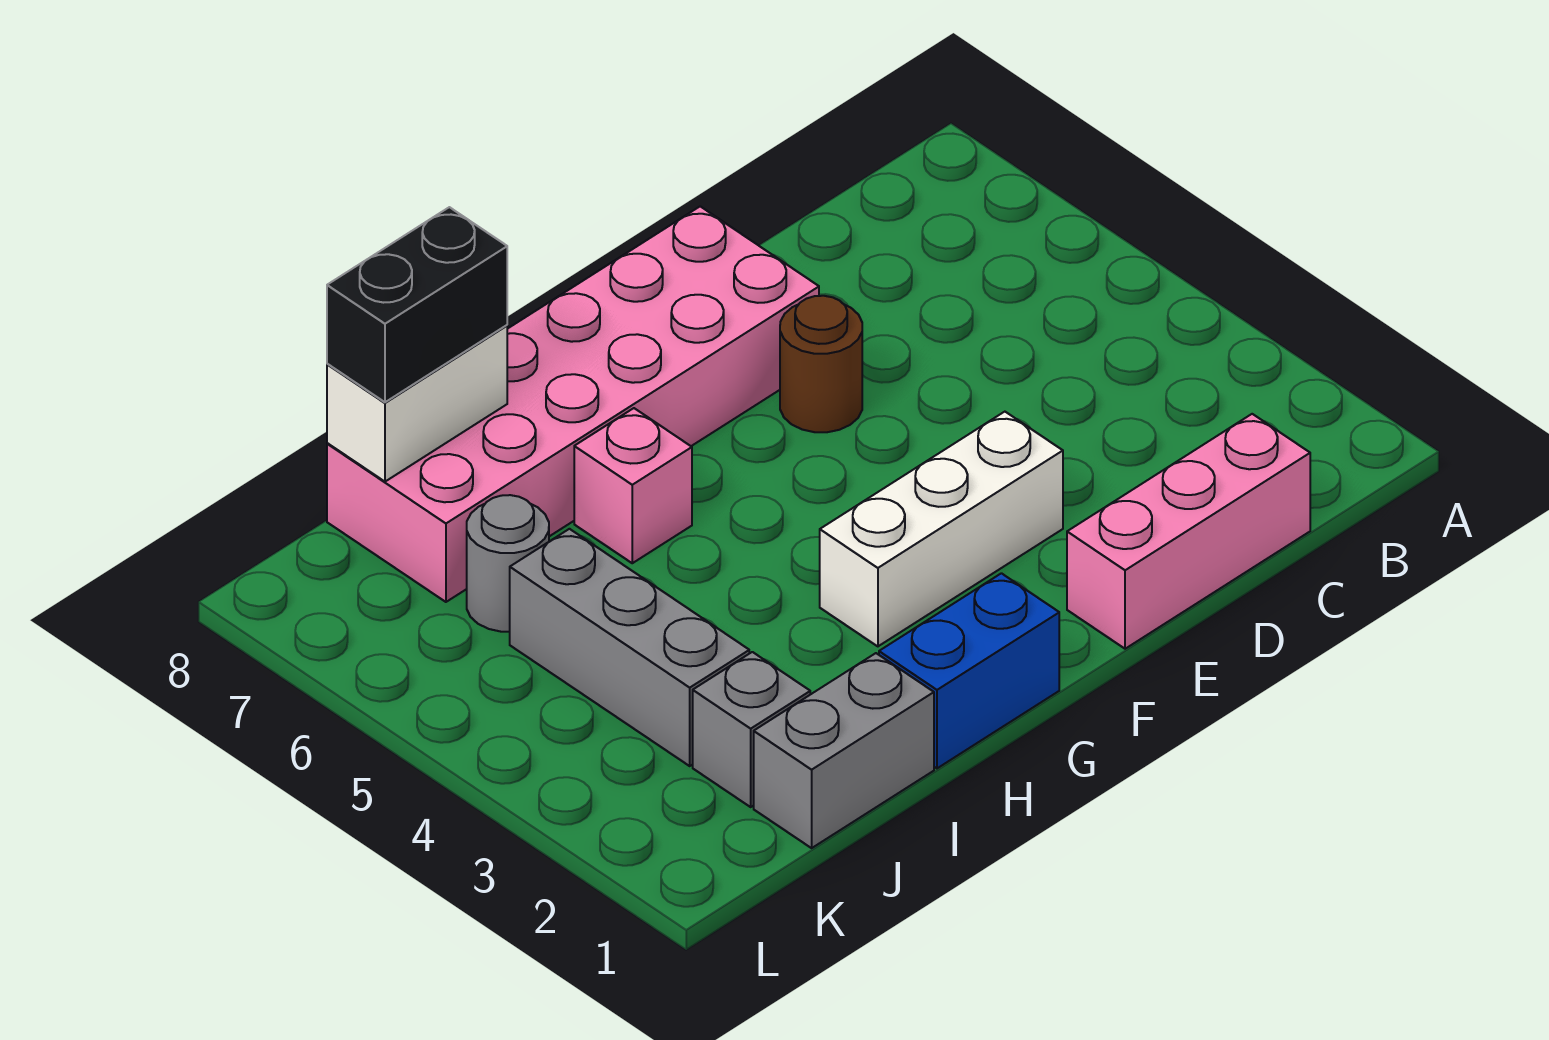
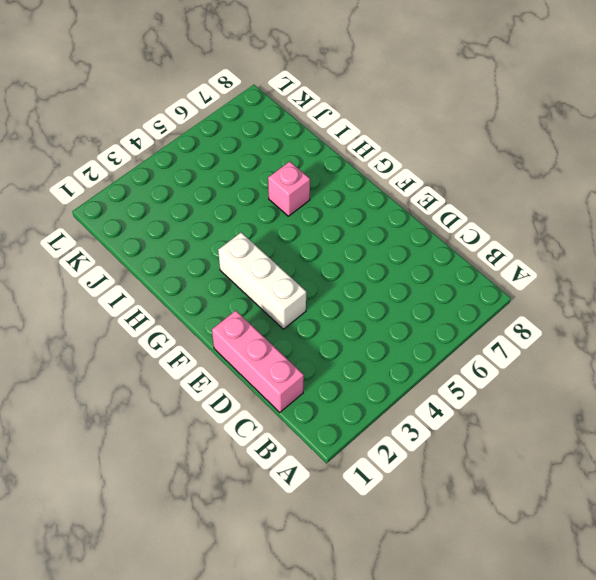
none -> brown round brick E6 level 1
none -> pink brick E7:J8 level 1
none -> blue brick G1:H1 level 1

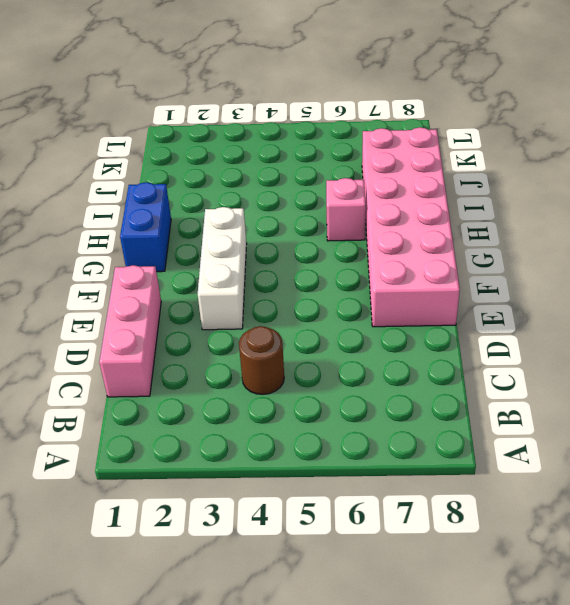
brown round brick C4 level 1 -> brown round brick E6 level 1
none -> grey brick I1:J1 level 1
none -> grey brick J2 level 1
none -> grey brick J3:J5 level 1

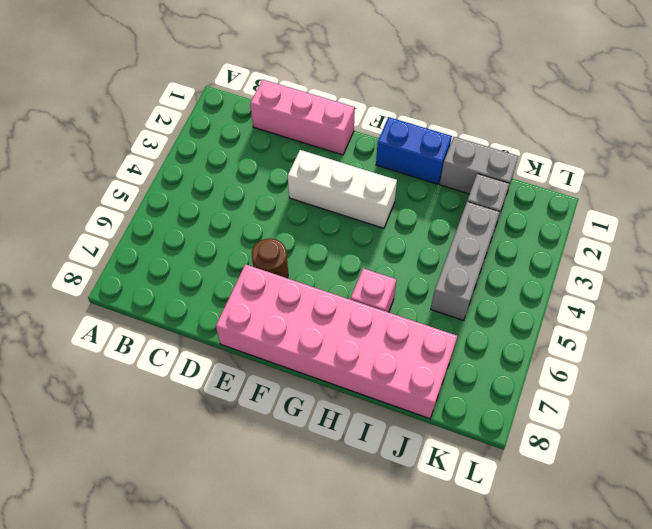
none -> grey round brick J6 level 1
none -> white brick I8:J8 level 2
none -> black brick I8:J8 level 3

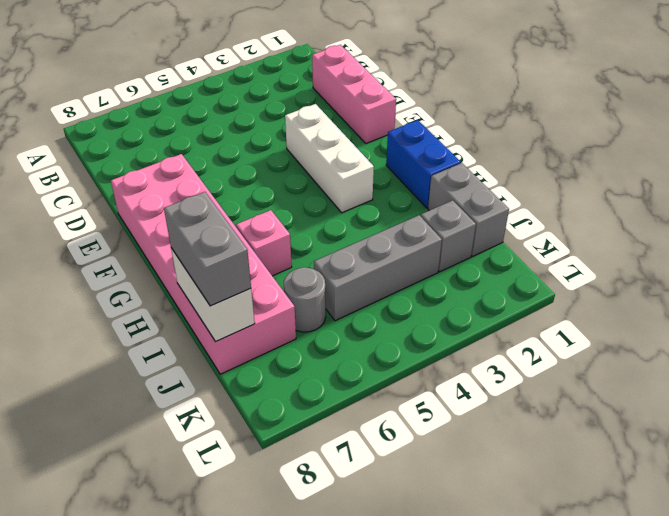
grey brick I8:J8 level 3 -> black brick I8:J8 level 3
none -> brown round brick E6 level 1

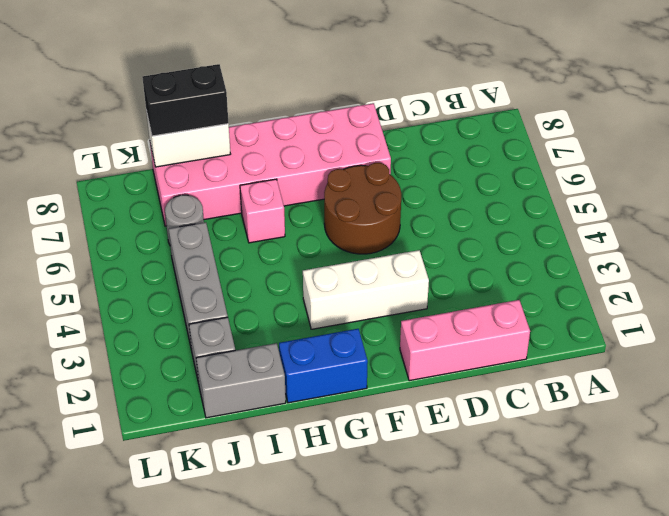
brown round brick E5:F6 level 1 -> brown round brick E6 level 1

